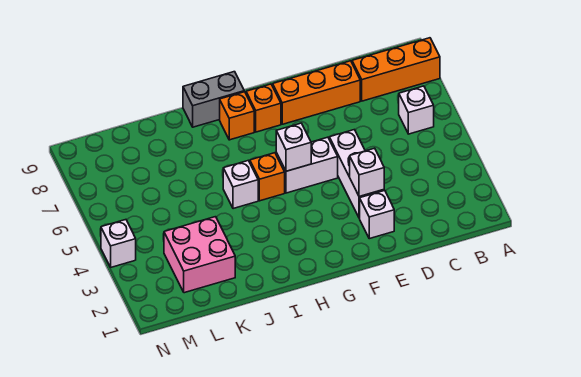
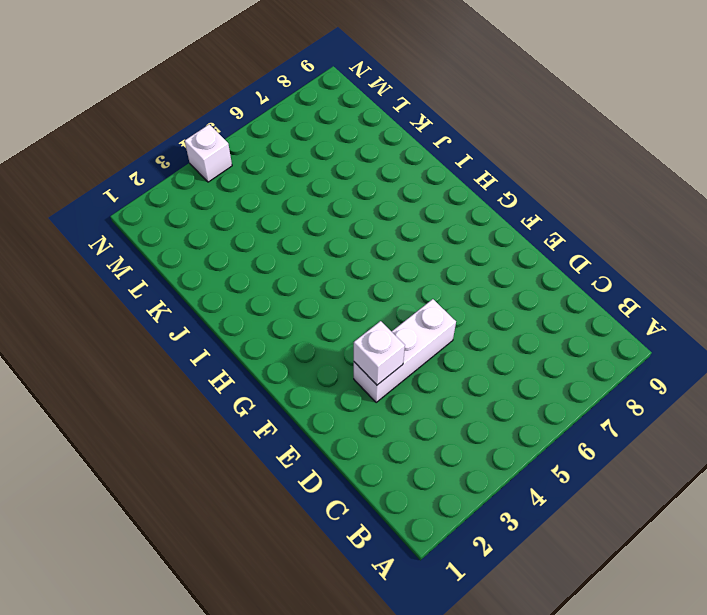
none -> orange brick A8:C8 level 1
none -> white brick B6 level 1
none -> orange brick D8:F8 level 1

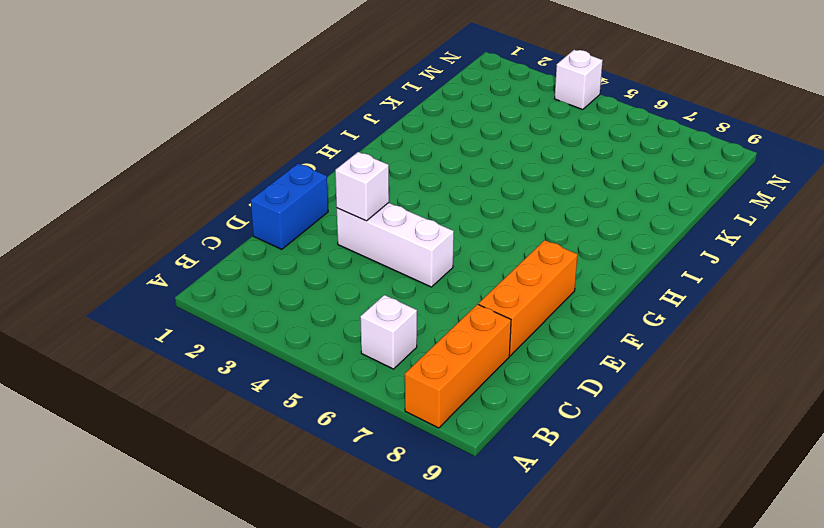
blue brick D1:E1 level 1 -> none
none -> white brick E2 level 1
none -> white brick F5:G5 level 1
none -> orange brick G8 level 1

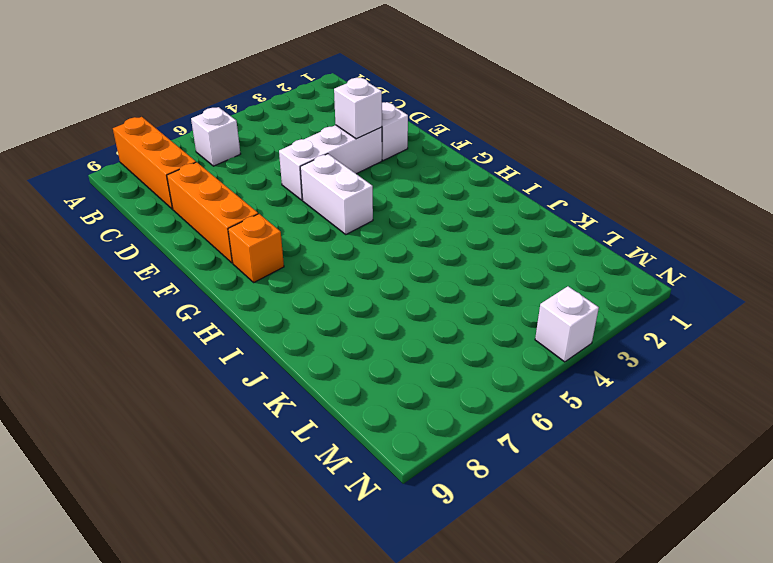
none -> orange brick H5 level 1
none -> orange brick H8 level 1
none -> grey brick H9:I9 level 1

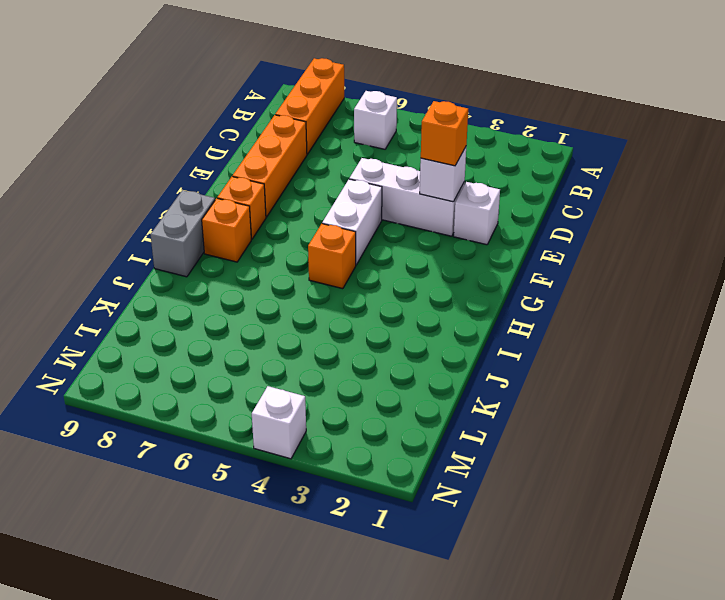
orange brick E3 level 3 -> none
none -> white brick I5 level 1
none -> pink brick K2:L3 level 1
none -> white brick G5 level 2

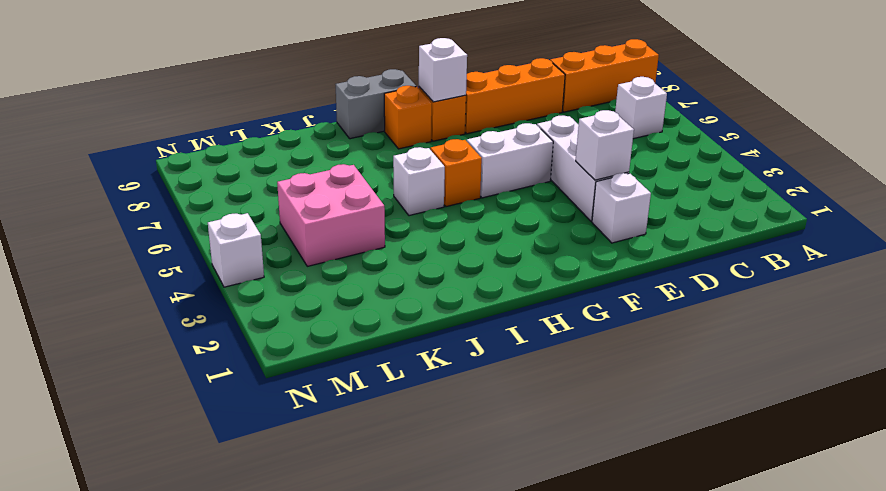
white brick G8 level 2 -> white brick G5 level 2
pink brick K4:L5 level 1 -> pink brick K2:L3 level 1

